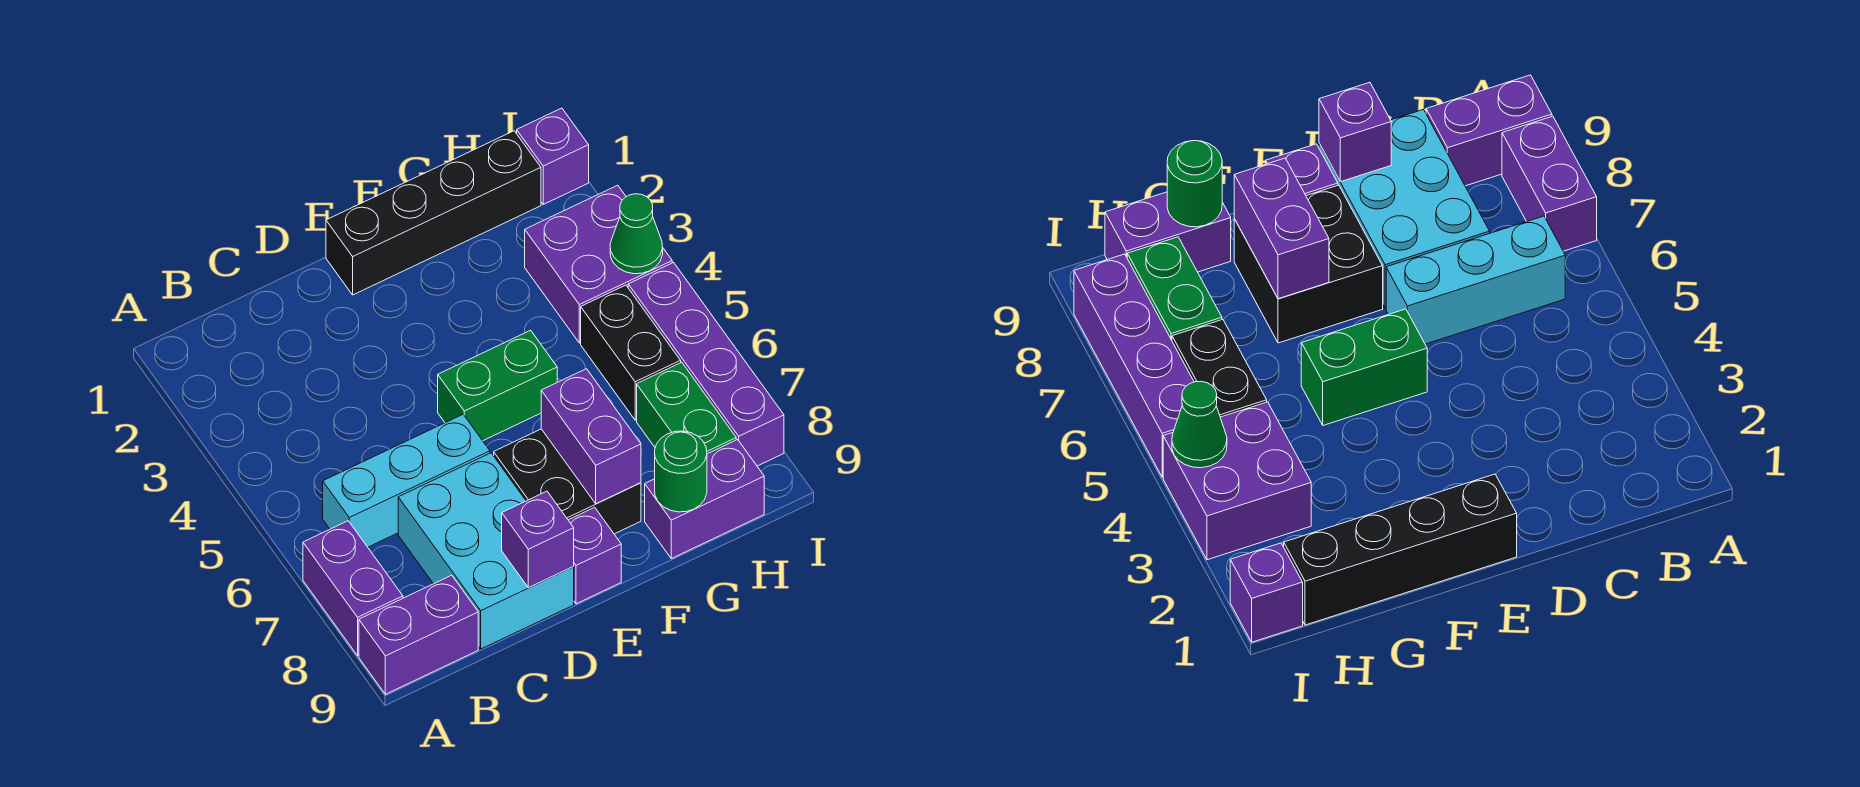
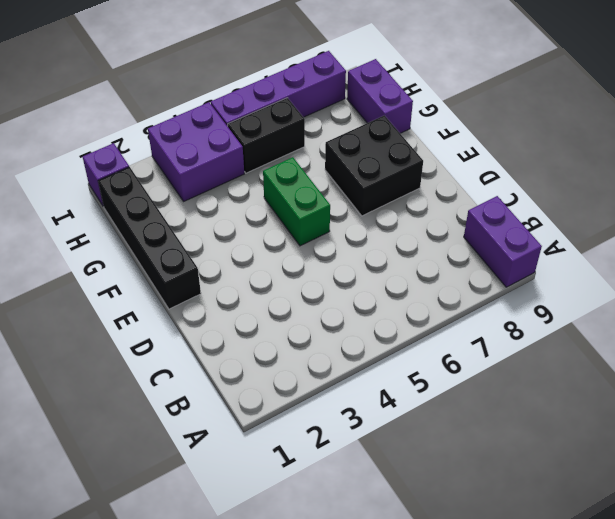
none -> purple brick A7:A8 level 1
none -> cyan brick B6:D6 level 1
none -> cyan brick C7:D9 level 1

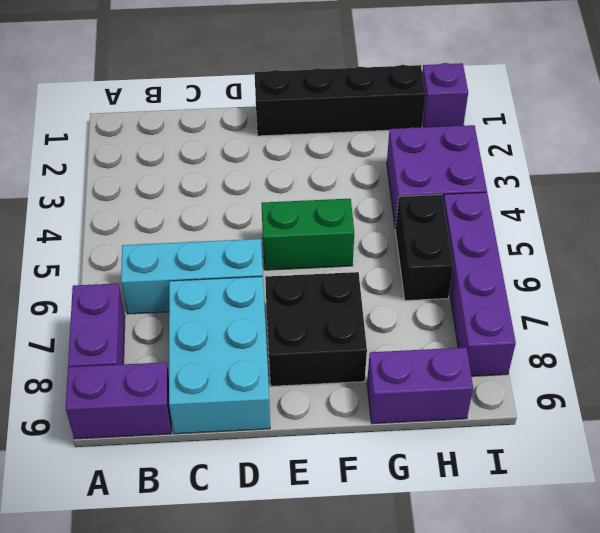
none -> purple brick E9 level 1
none -> green brick H7:H8 level 1
none -> purple brick D9 level 2

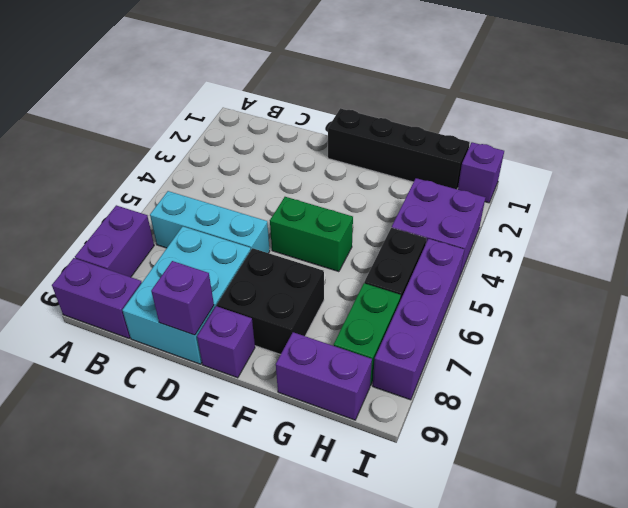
none -> purple brick F7:F8 level 2
none -> green round brick G9 level 2
none -> green cone I4 level 2

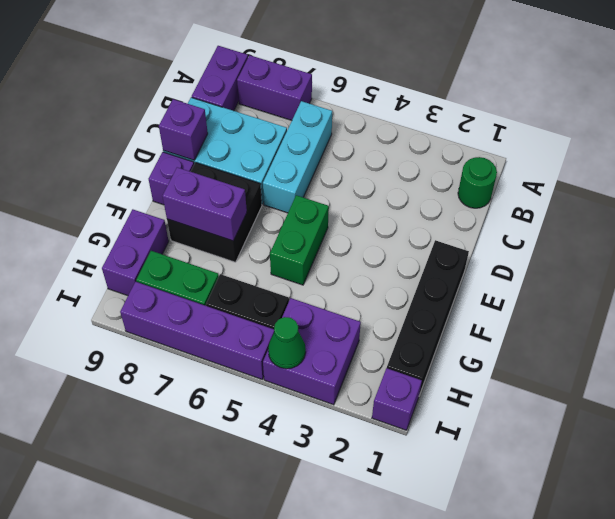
green round brick B1 level 1 -> green round brick G9 level 2

